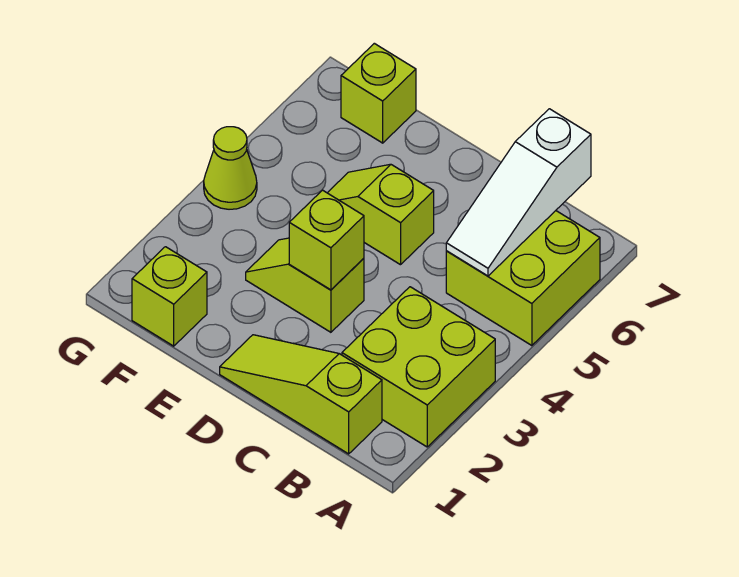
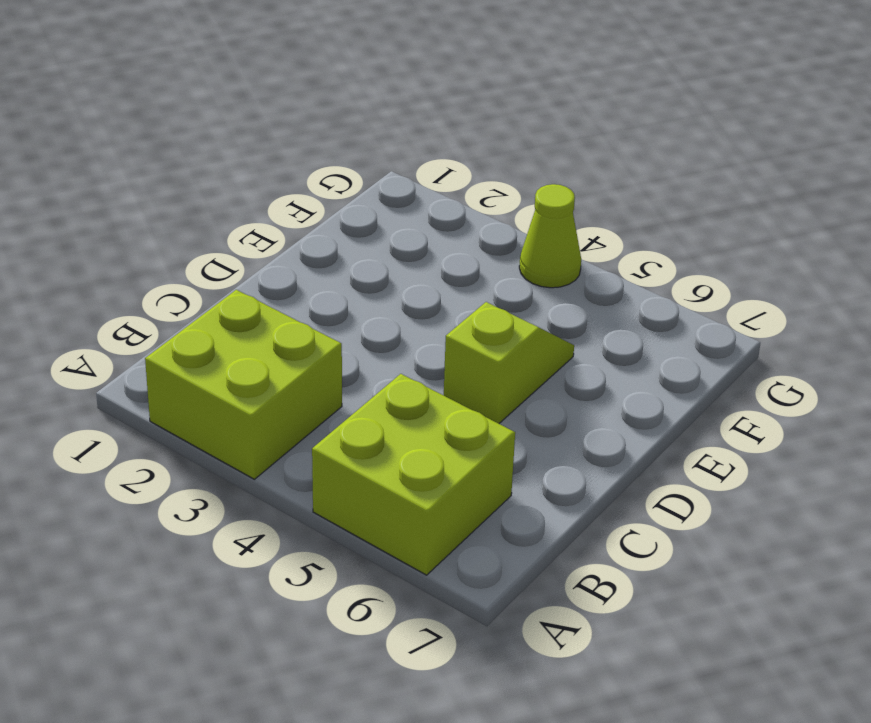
none -> lime slope B1:D1 level 1 top B
none -> lime slope D3:E3 level 1 top D

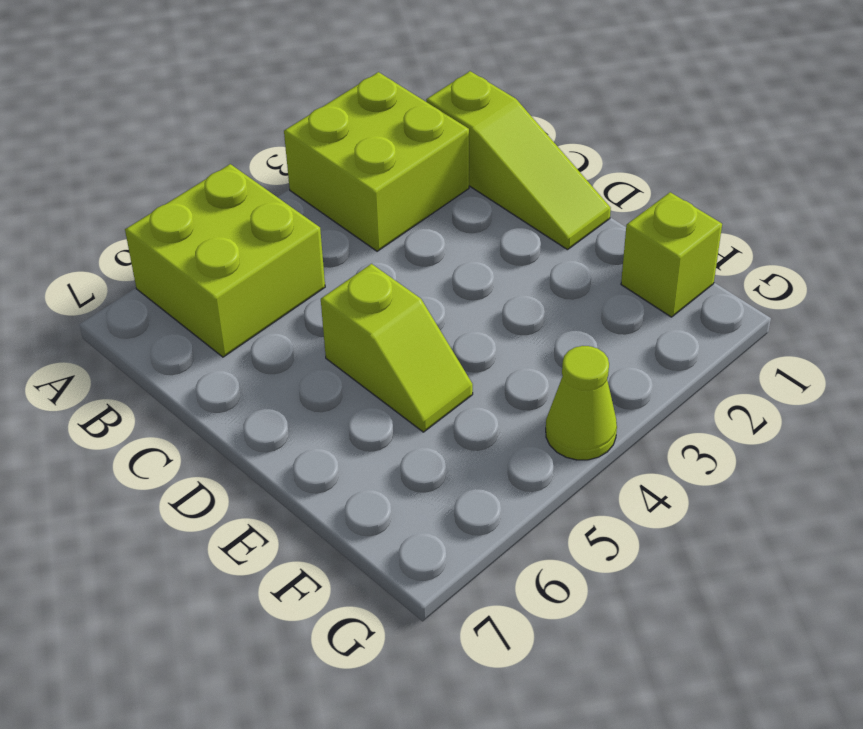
none -> lime slope D3:E3 level 1 top D
none -> lime brick F7 level 1

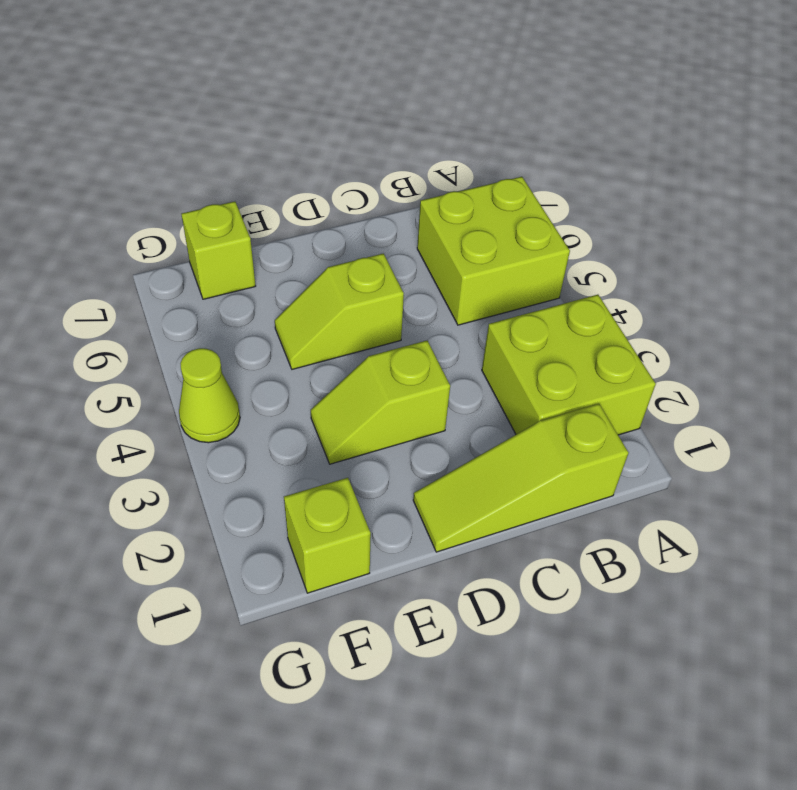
none -> white slope B5:B7 level 2 top 7
none -> lime brick D3 level 2

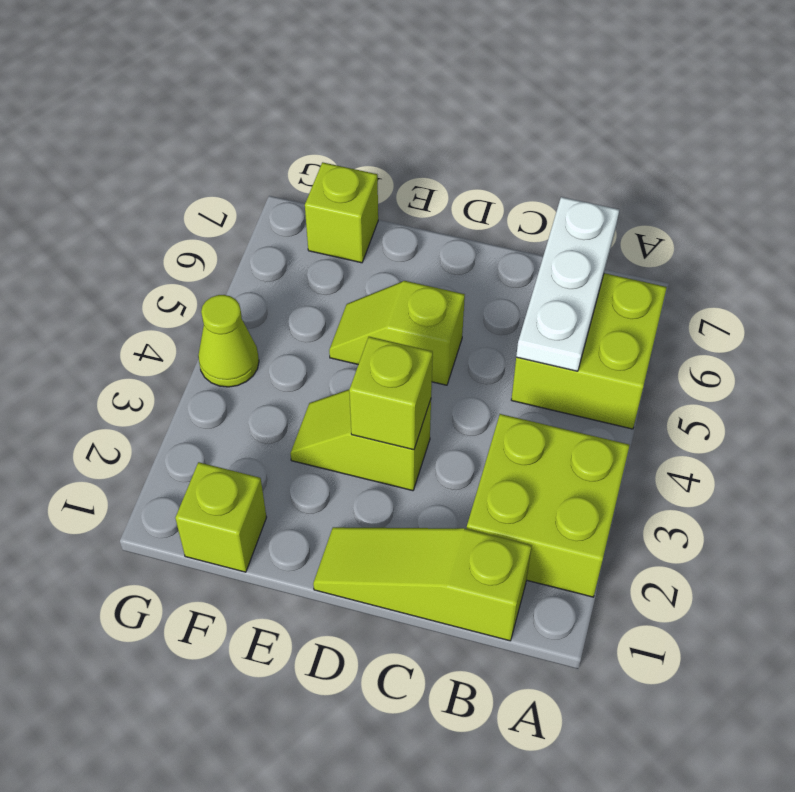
white plate B5:B7 level 2 -> white slope B5:B7 level 2 top 7

